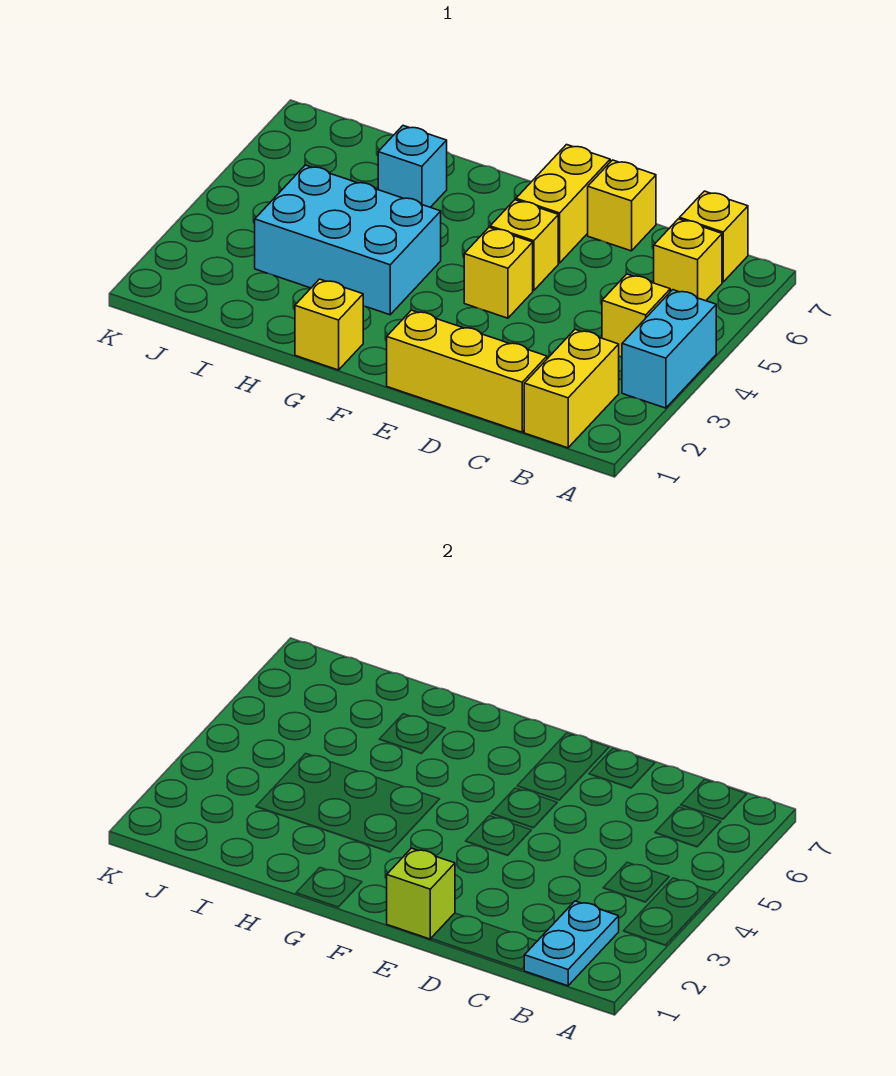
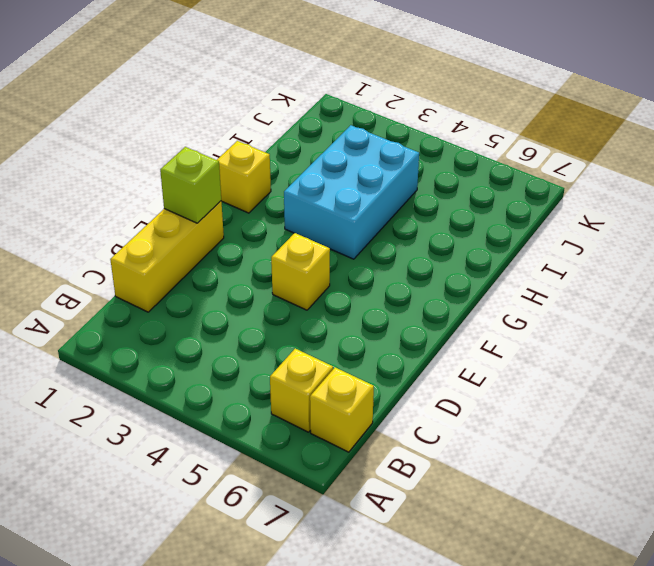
none -> cyan brick A3:A4 level 1
none -> yellow brick B1:B2 level 1
none -> yellow brick B4 level 1

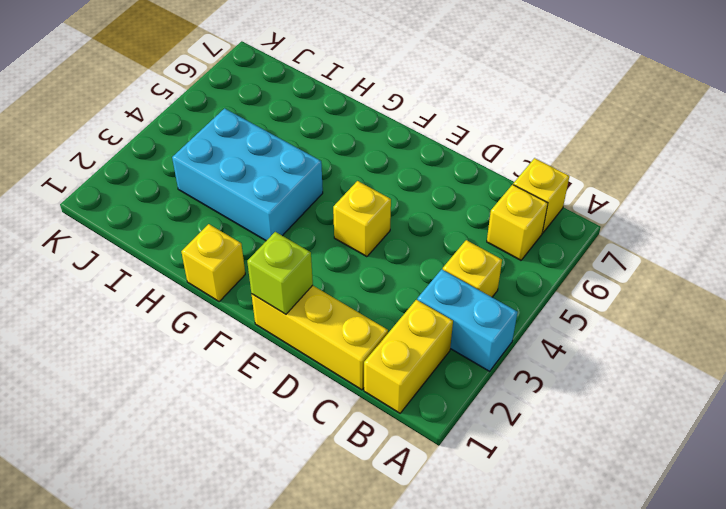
cyan brick A3:B3 level 1 -> cyan brick A3:A4 level 1
none -> yellow brick D7 level 1
none -> yellow brick E5 level 1
none -> yellow brick E6:E7 level 1

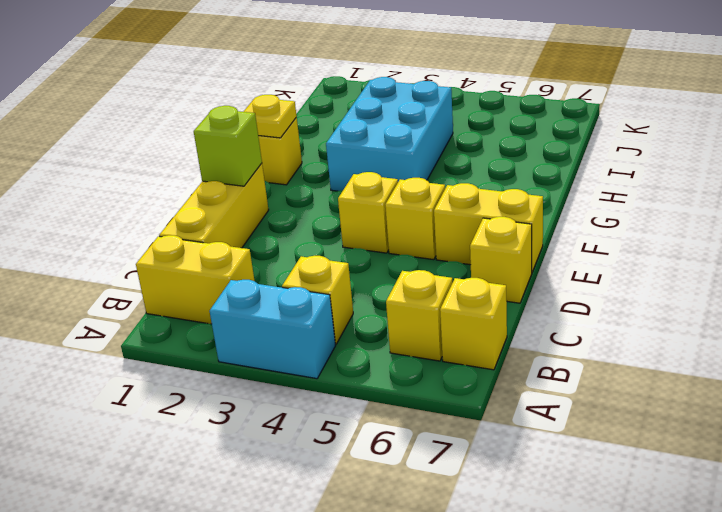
yellow plate G1 level 2 -> none
none -> cyan brick H6 level 1
none -> cyan plate B1:B2 level 2

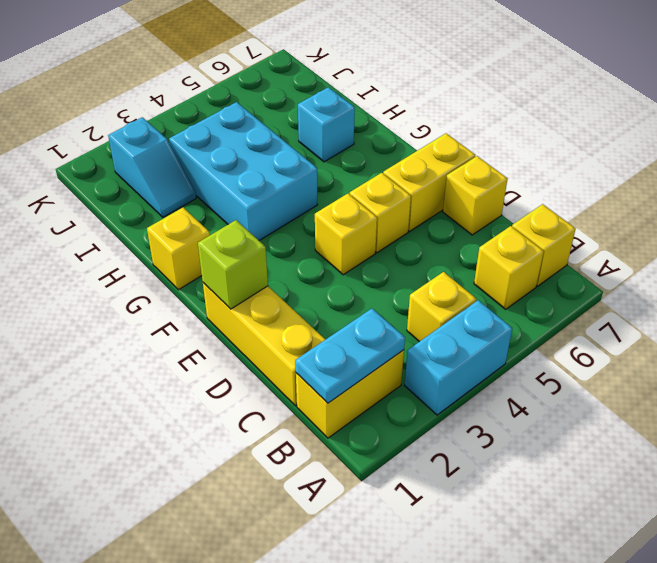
cyan slope I2:J2 level 1 top J -> none

